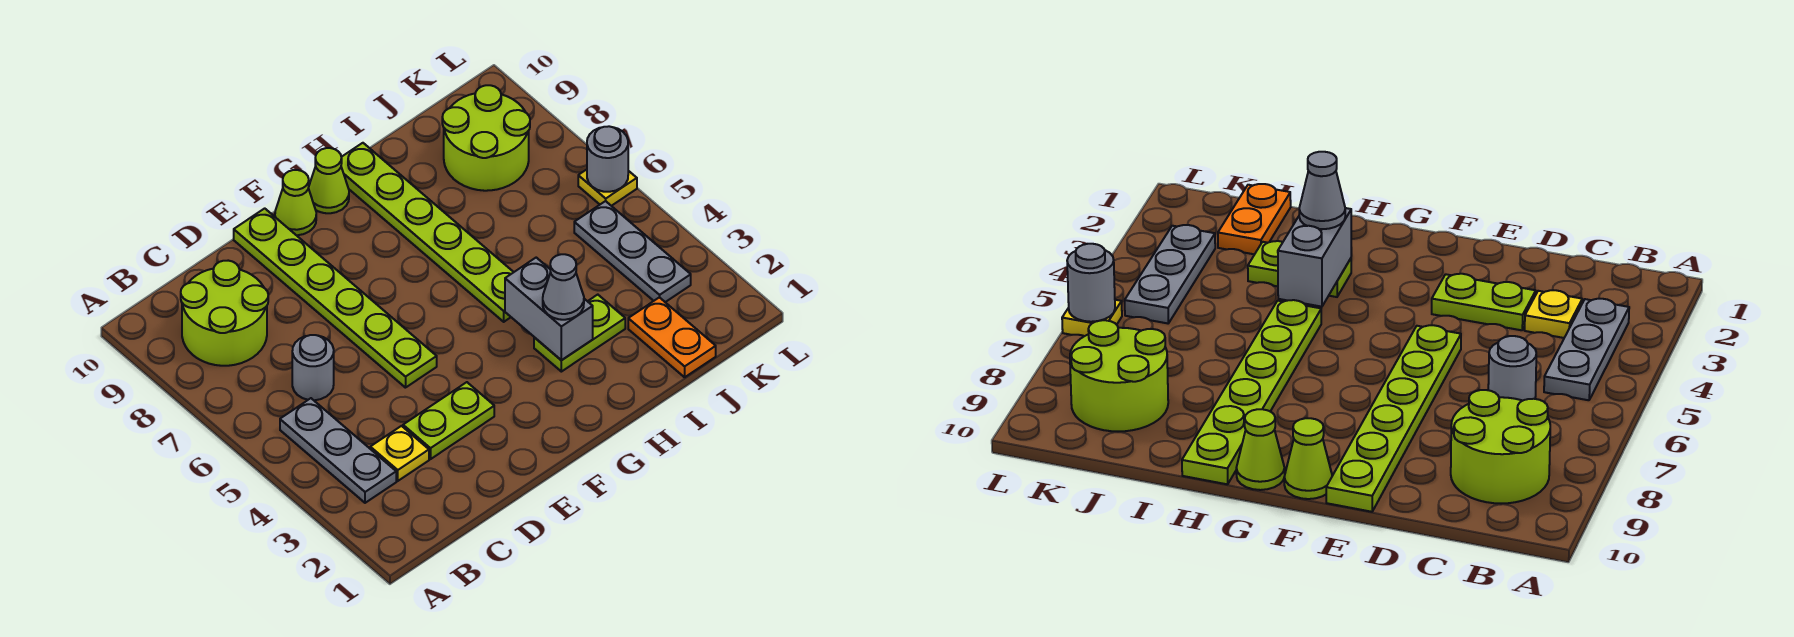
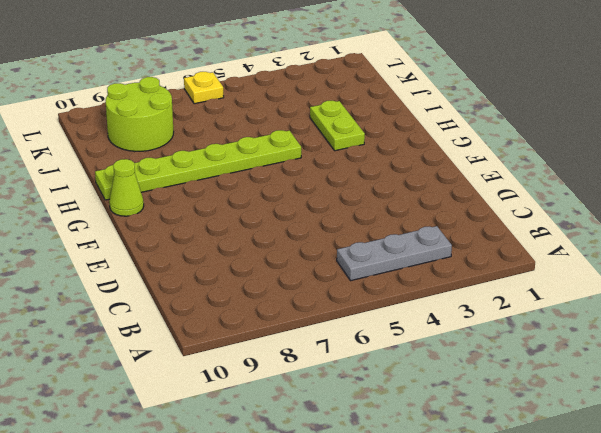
none -> lime round brick B8:C9 level 1
none -> yellow plate C3 level 1
none -> grey round brick C6 level 1

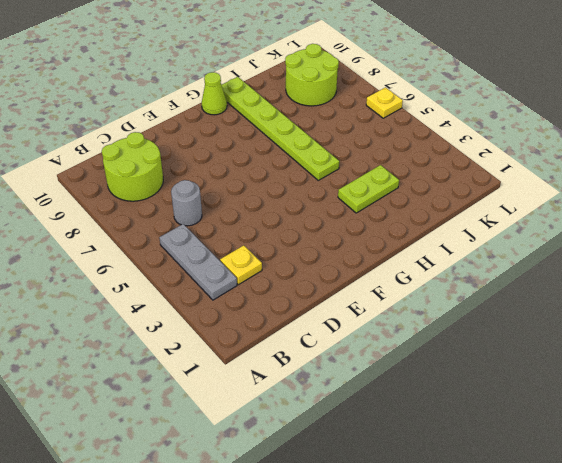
none -> lime plate D3:E3 level 1
none -> lime plate E5:E10 level 1
none -> lime cone F10 level 1

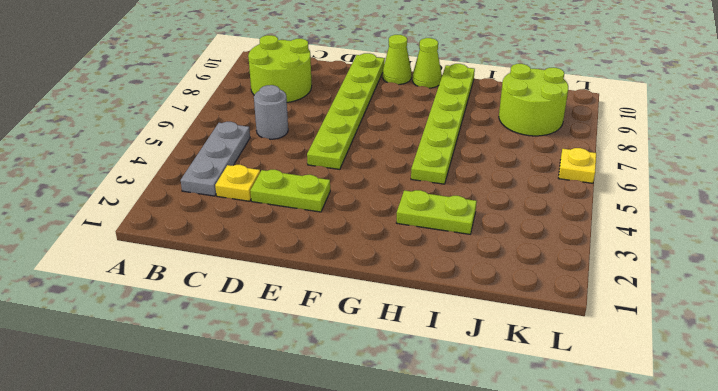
none -> orange plate J1:J2 level 1
none -> grey plate K3:K5 level 1
none -> grey brick H3:H4 level 2

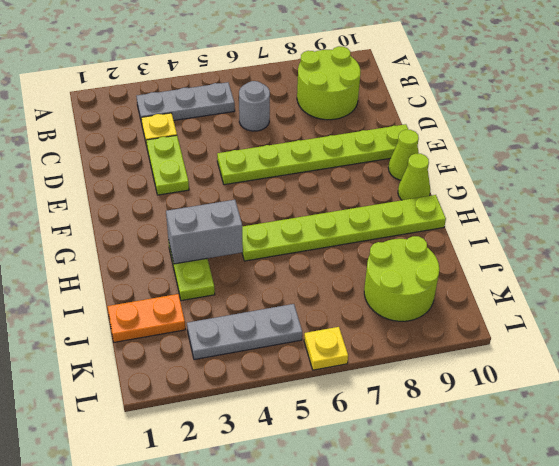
none -> grey round brick L6 level 2
none -> grey cone H3 level 3

